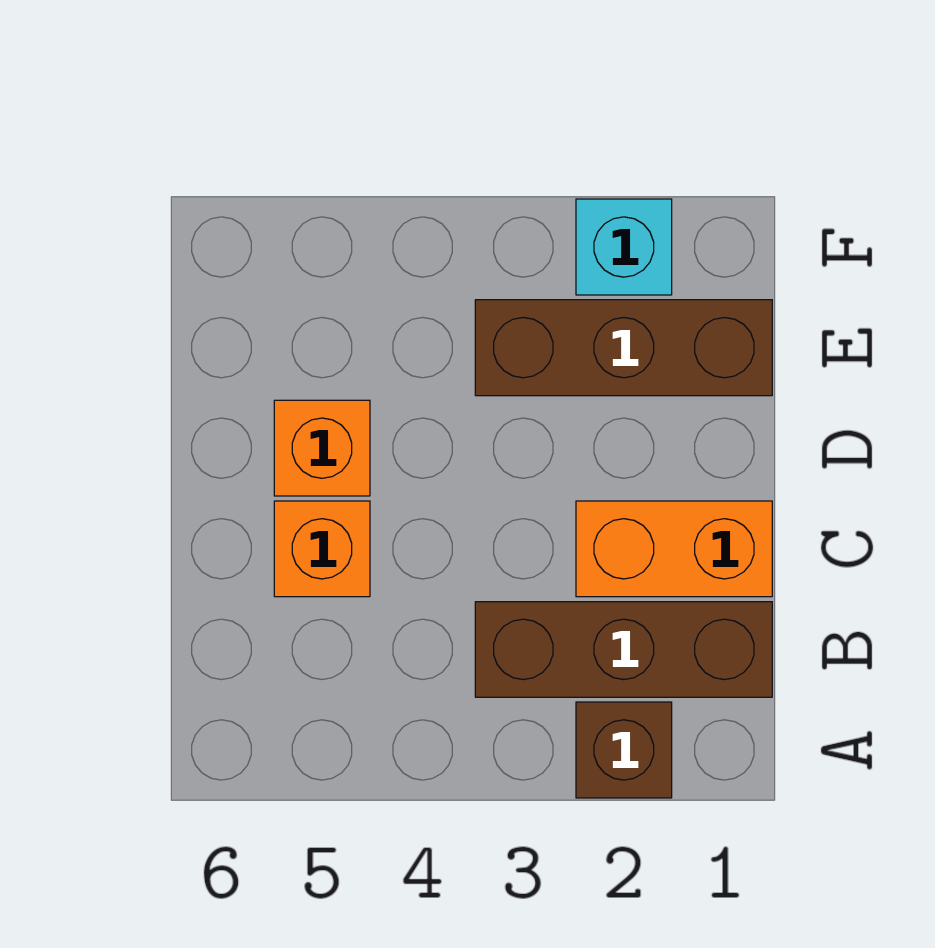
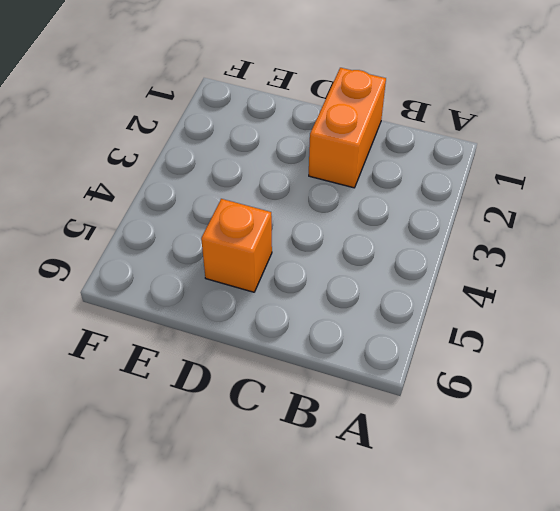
none -> brown brick A2 level 1
none -> brown brick B1:B3 level 1

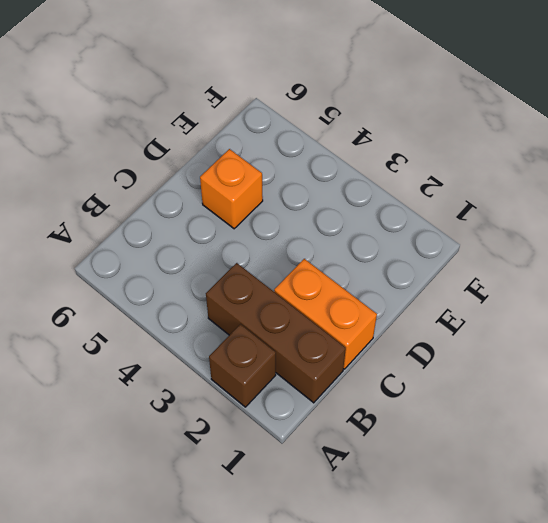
none -> orange brick C5 level 1
none -> brown brick E1:E3 level 1

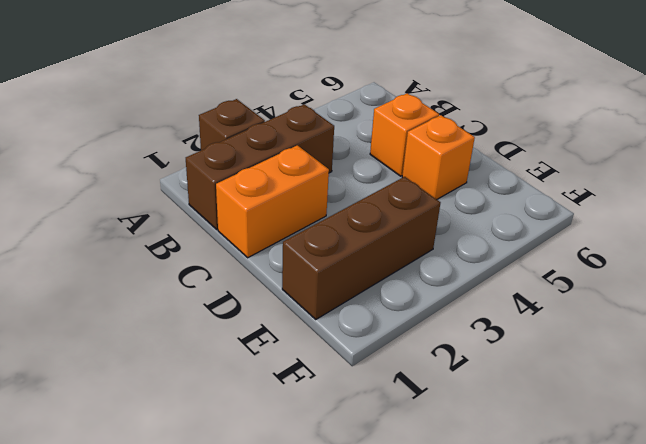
none -> cyan brick F2 level 1

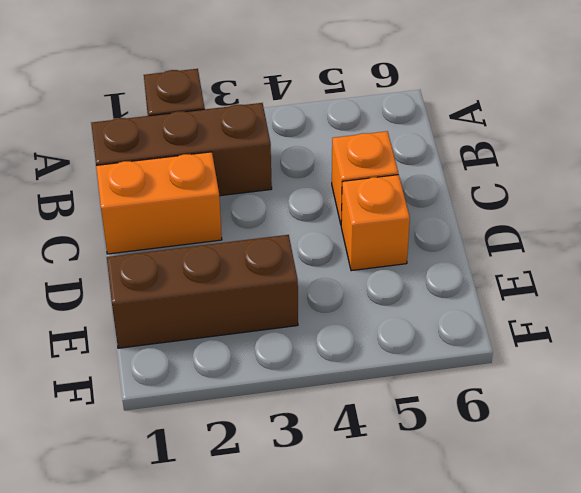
none -> cyan brick F2 level 1

